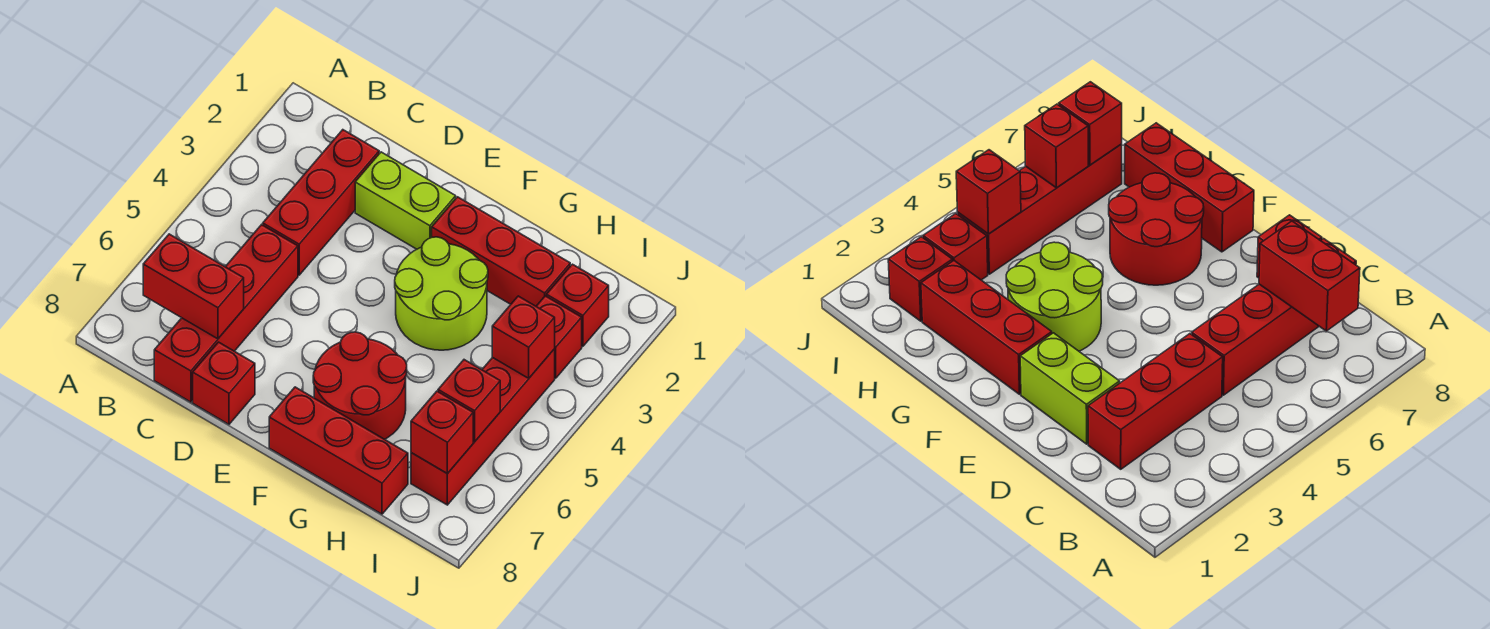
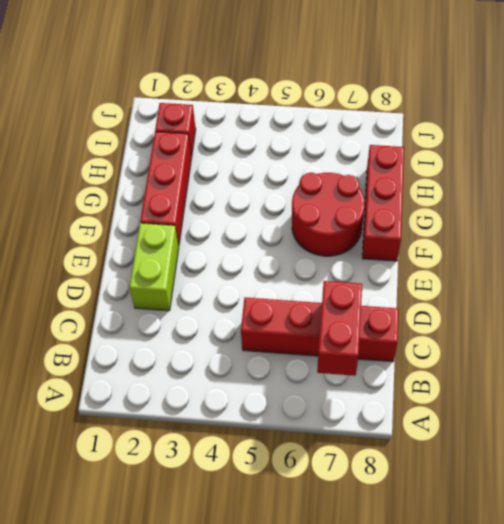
none -> red brick C2:C4 level 1
none -> red brick D8 level 1
none -> lime round brick F3:G4 level 1

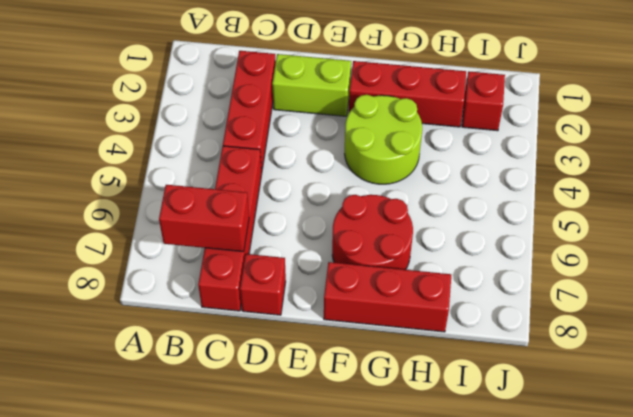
none -> red brick I3 level 1
none -> red brick I4:I7 level 1
none -> red brick I4 level 2

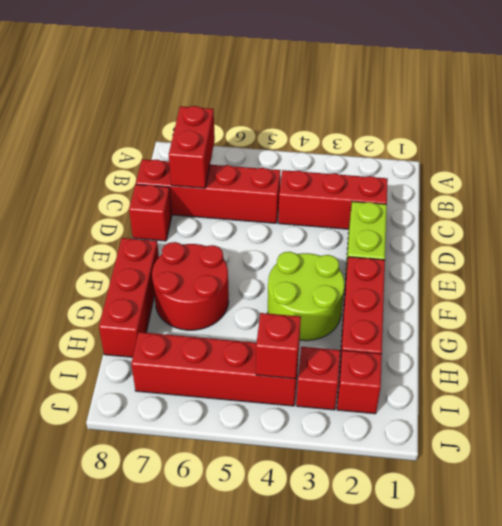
none -> red brick I6 level 2
none -> red brick I7 level 2

